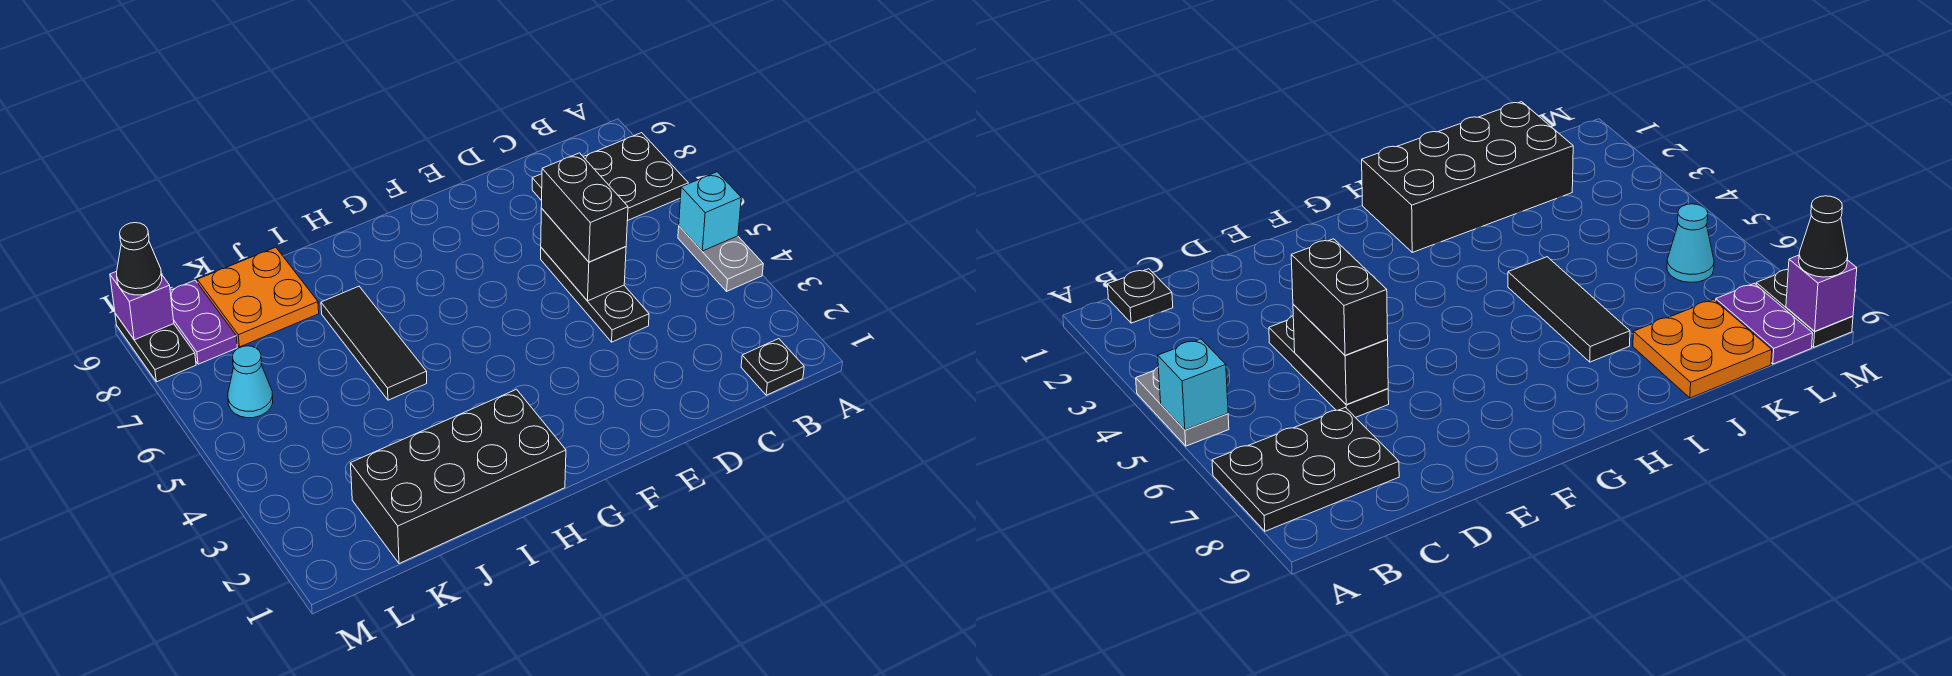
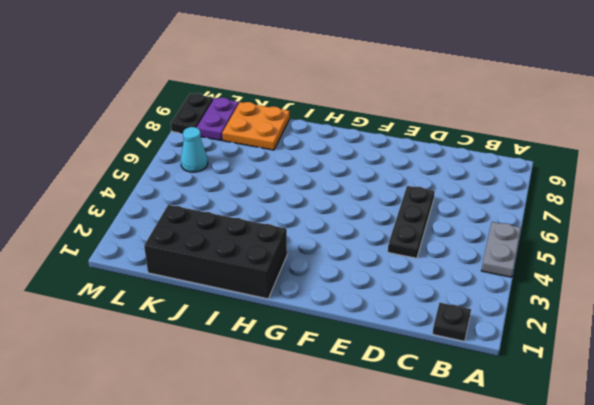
none -> black plate A7:C8 level 1
none -> black tile I5:I7 level 1
none -> cyan brick A5 level 2

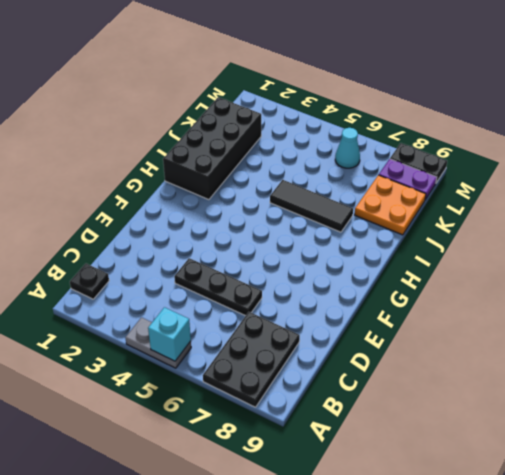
none -> black brick D5:D6 level 2
none -> purple brick M9 level 2
none -> black brick D5:D6 level 3

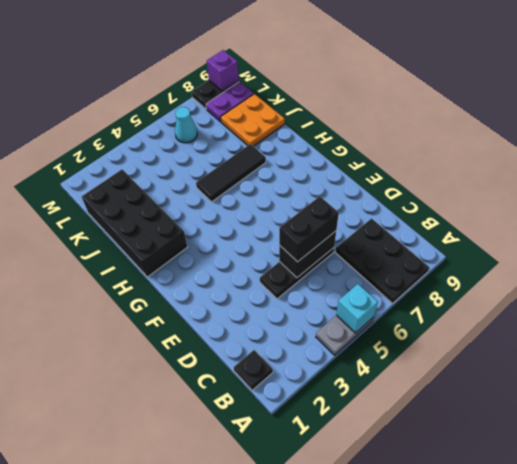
none -> black cone M9 level 3

